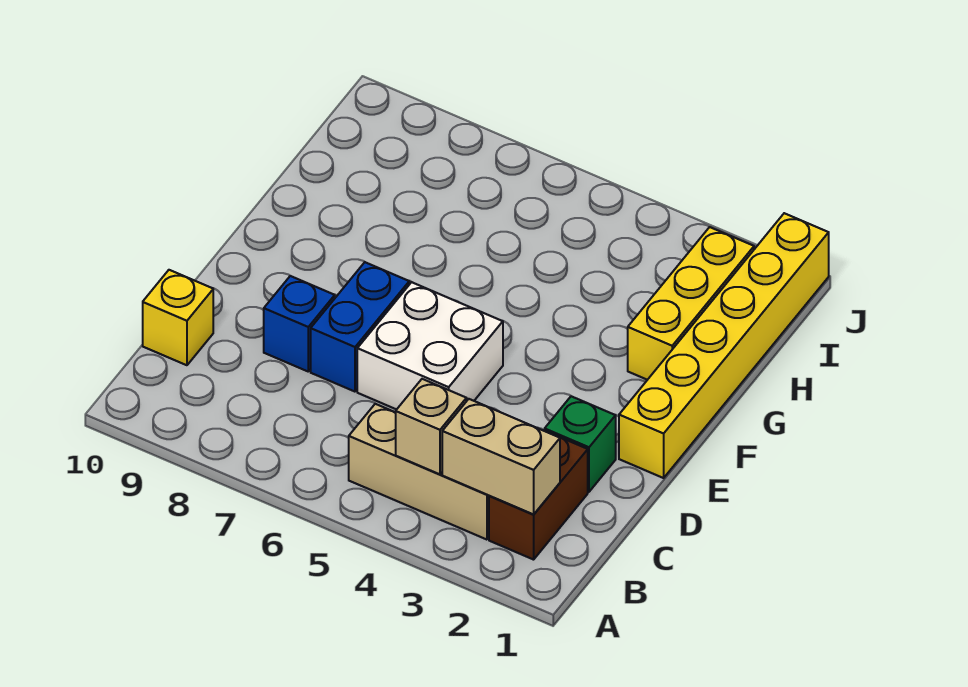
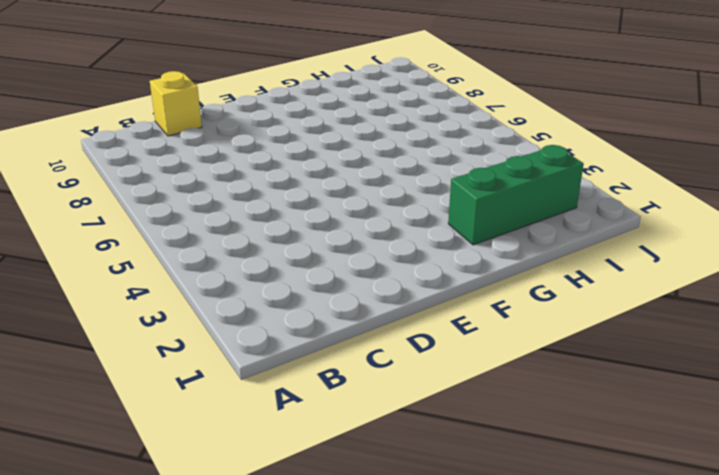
green brick G2:I2 level 1 -> yellow brick G2:I2 level 1
none -> brown brick B2:C2 level 1
none -> tan brick B3:B5 level 1

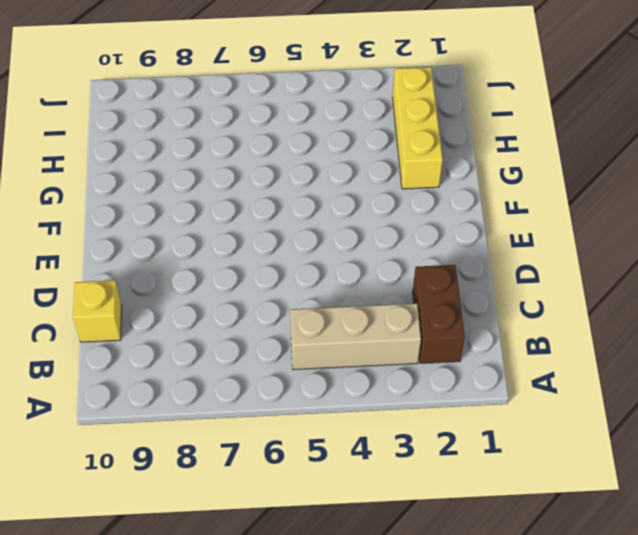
none -> green brick D2 level 1
none -> white brick D5:E6 level 1

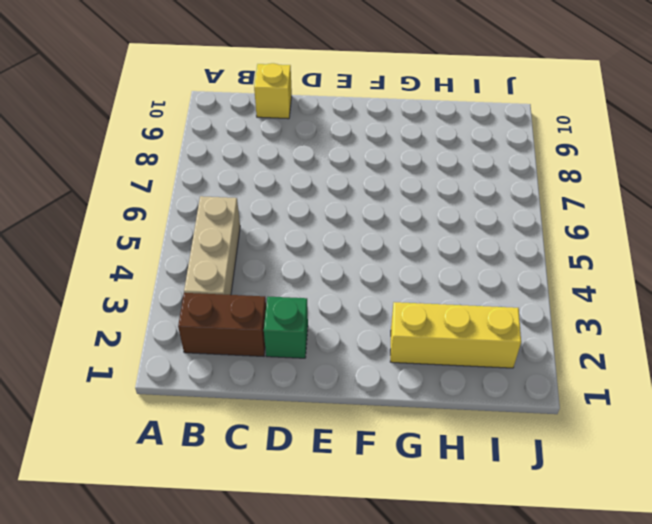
none -> white brick D5:E6 level 1
none -> blue brick D7:E7 level 1

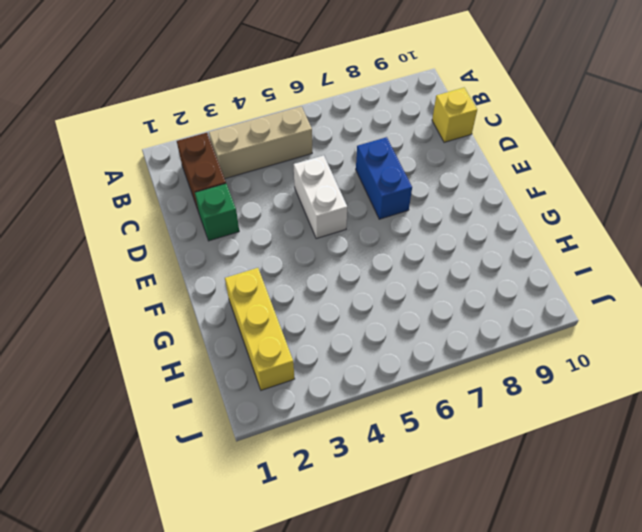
white brick D5:E5 level 1 -> white brick D5:E6 level 1
none -> blue brick D8 level 1
none -> yellow brick E1:J1 level 1

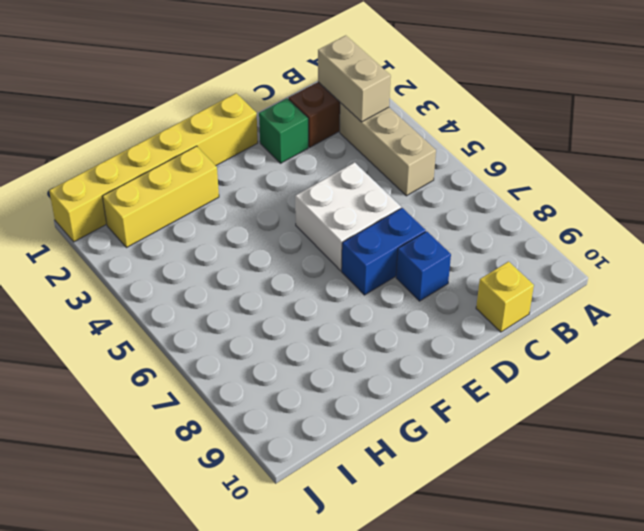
none -> tan brick B4 level 2

